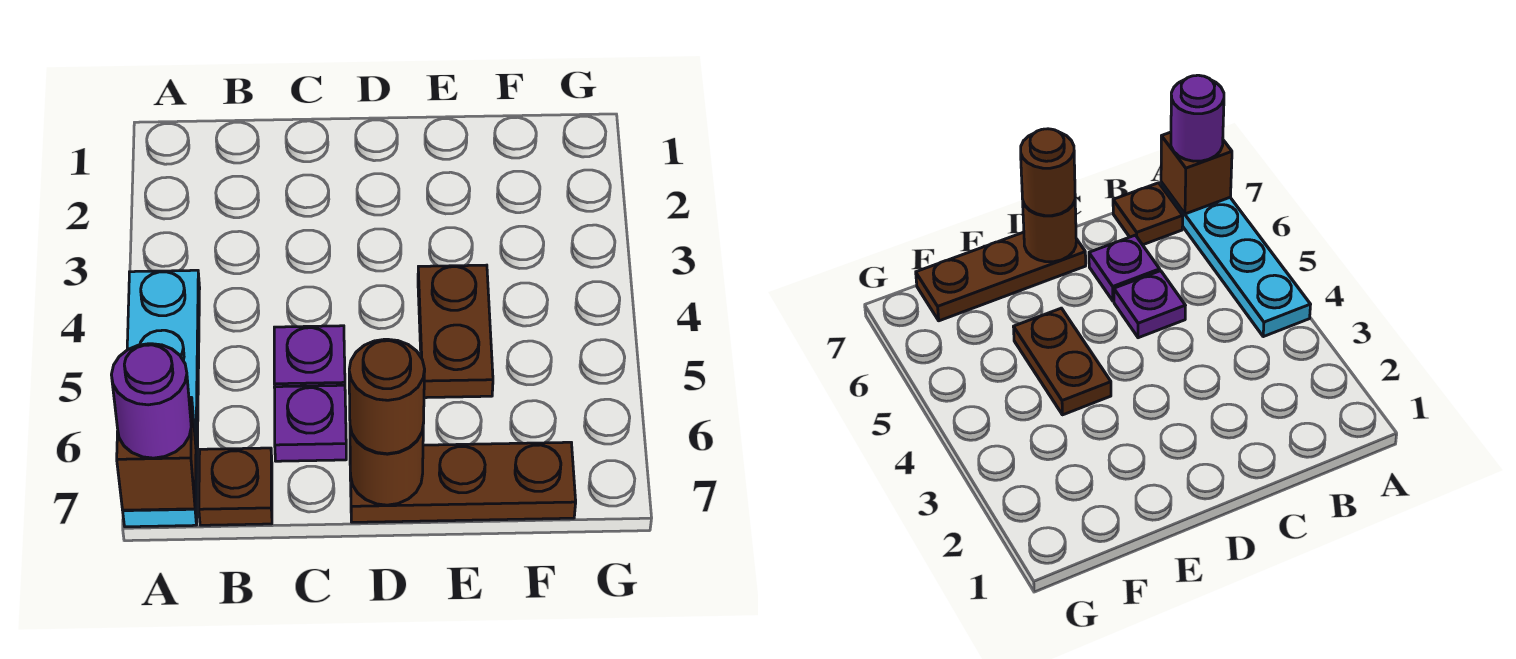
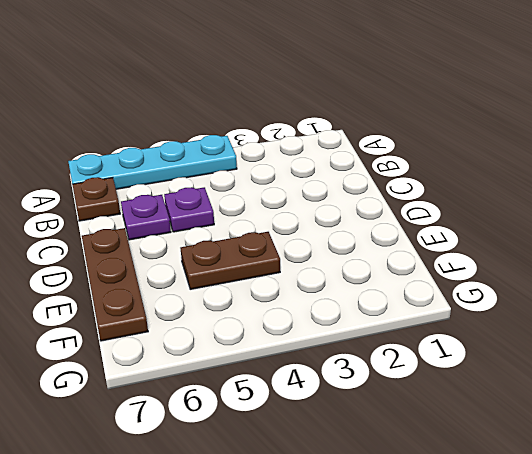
none -> brown brick A7 level 2
none -> brown round brick D7 level 2

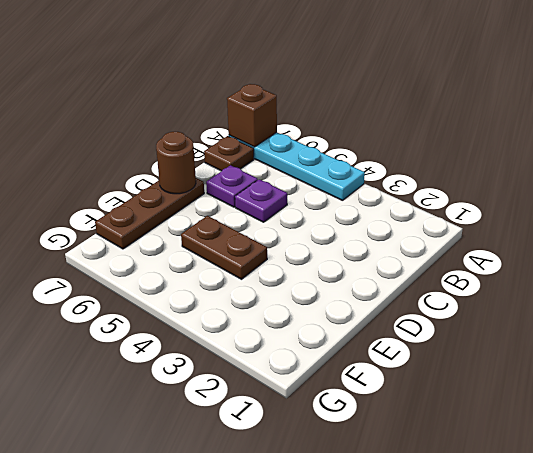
none -> purple round brick A7 level 3
none -> brown round brick D7 level 3

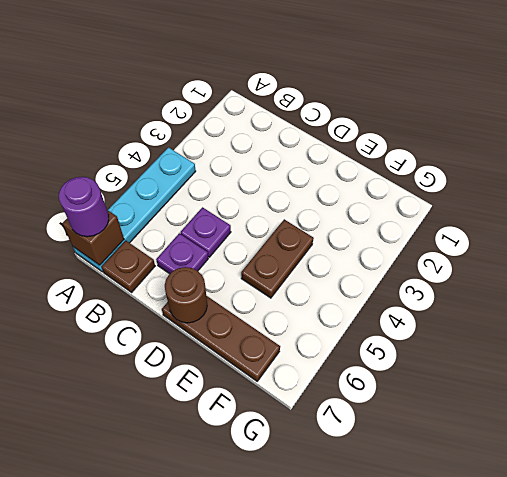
none -> brown round brick D7 level 3

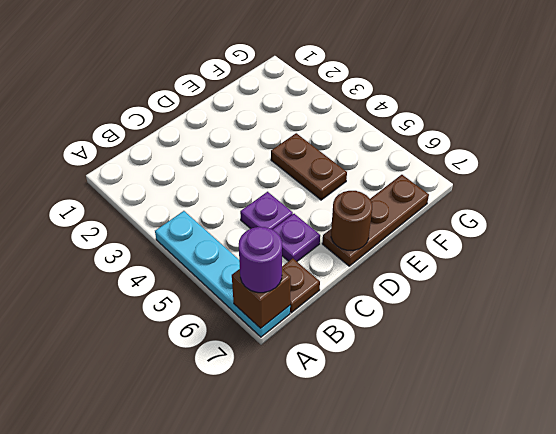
none -> brown round brick D7 level 3

